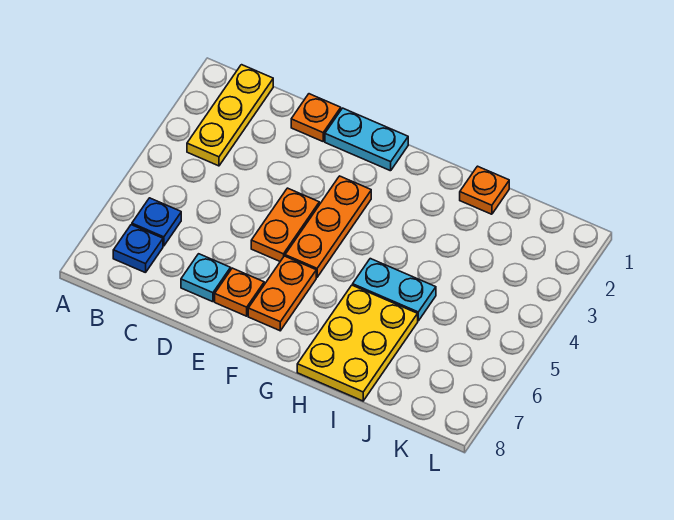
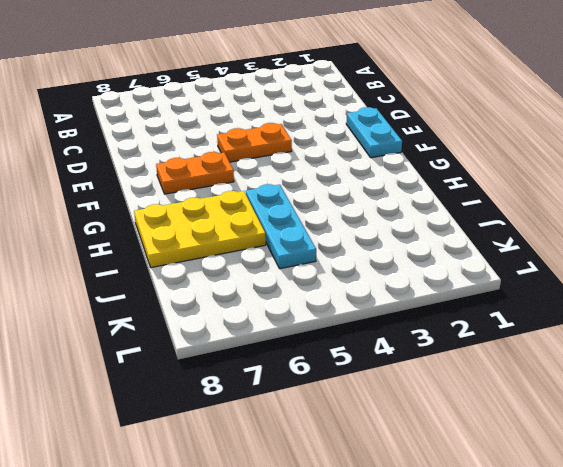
cyan plate H5:J5 level 1 -> cyan plate H5:I5 level 1
none -> yellow plate B1:B3 level 1
none -> blue plate B6 level 1
none -> blue plate B7 level 1

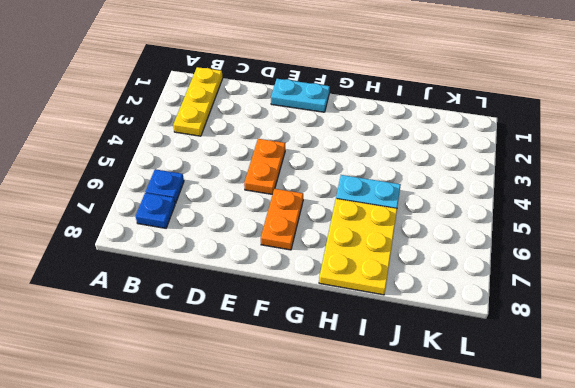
none -> orange plate D1 level 1
none -> cyan plate D7 level 1
none -> orange plate E7 level 1

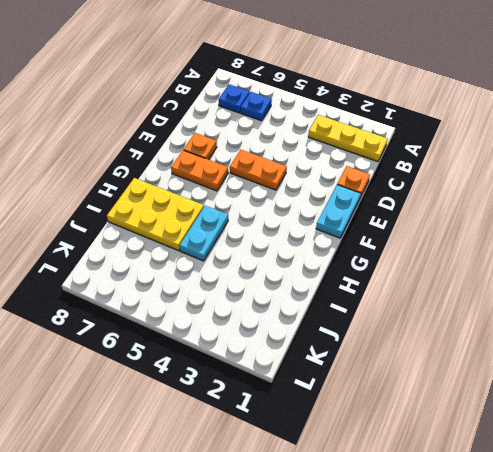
none -> cyan plate D7 level 1
none -> orange plate F3:F5 level 1
none -> orange plate I1 level 1

